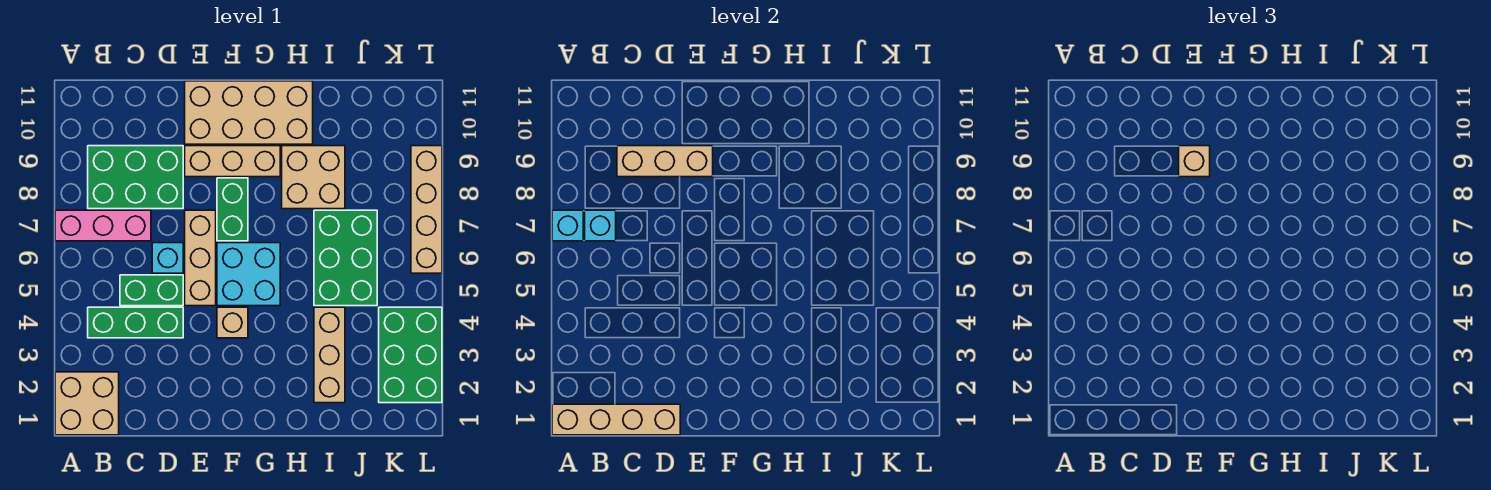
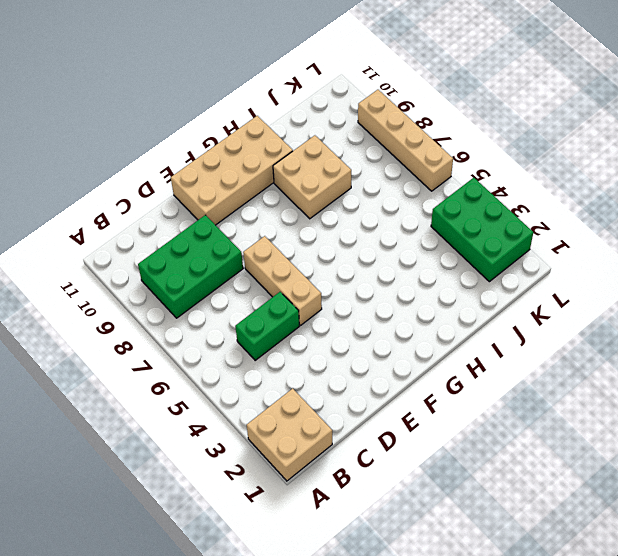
none -> pink brick A7:C7 level 1
none -> green brick B4:D4 level 1
none -> cyan brick D6 level 1

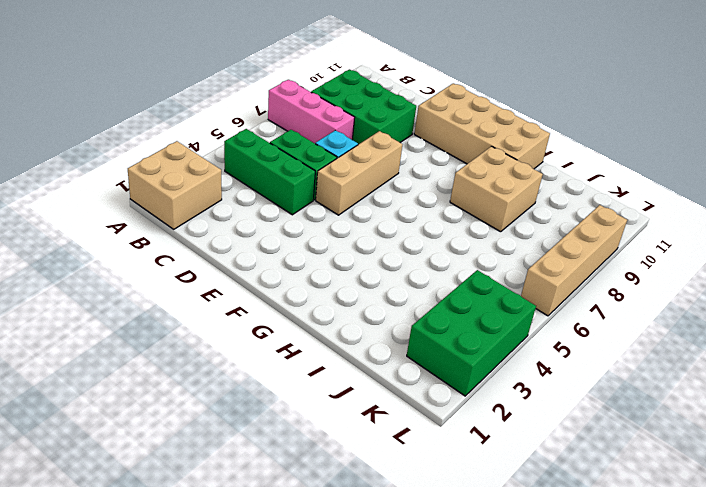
none -> tan brick E9:G9 level 1
none -> tan brick F4 level 1
none -> cyan brick F5:G6 level 1

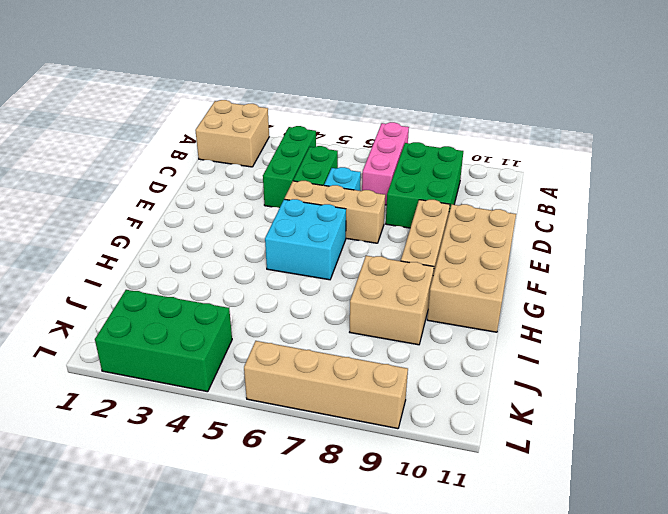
none -> tan brick F4 level 1
none -> green brick F7:F8 level 1
none -> tan brick I2:I4 level 1

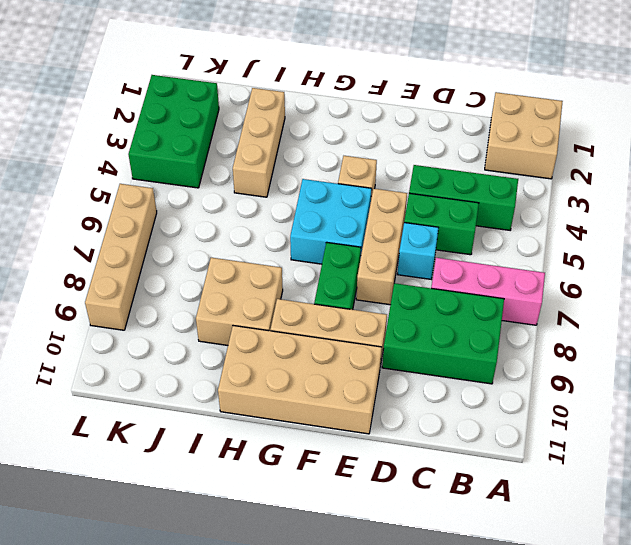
none -> green brick I5:J7 level 1
none -> tan brick A1:D1 level 2
none -> cyan brick A7 level 2

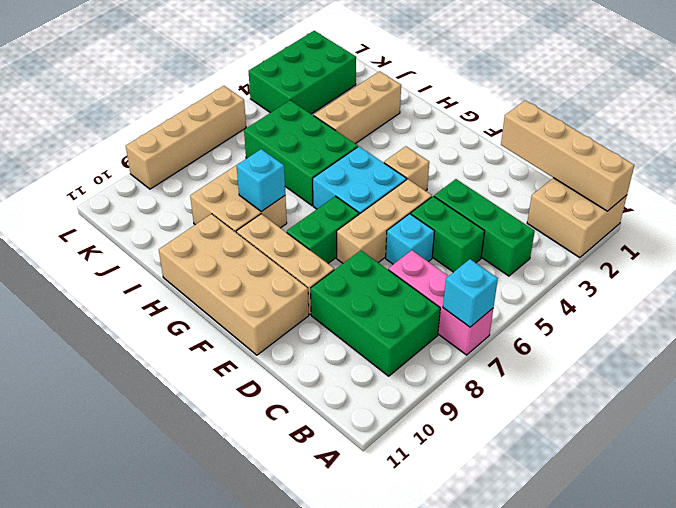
green brick H5:J6 level 1 -> green brick I5:J7 level 1
cyan brick H8 level 2 -> cyan brick B7 level 2
none -> tan brick C9:E9 level 2
none -> tan brick E9 level 3

